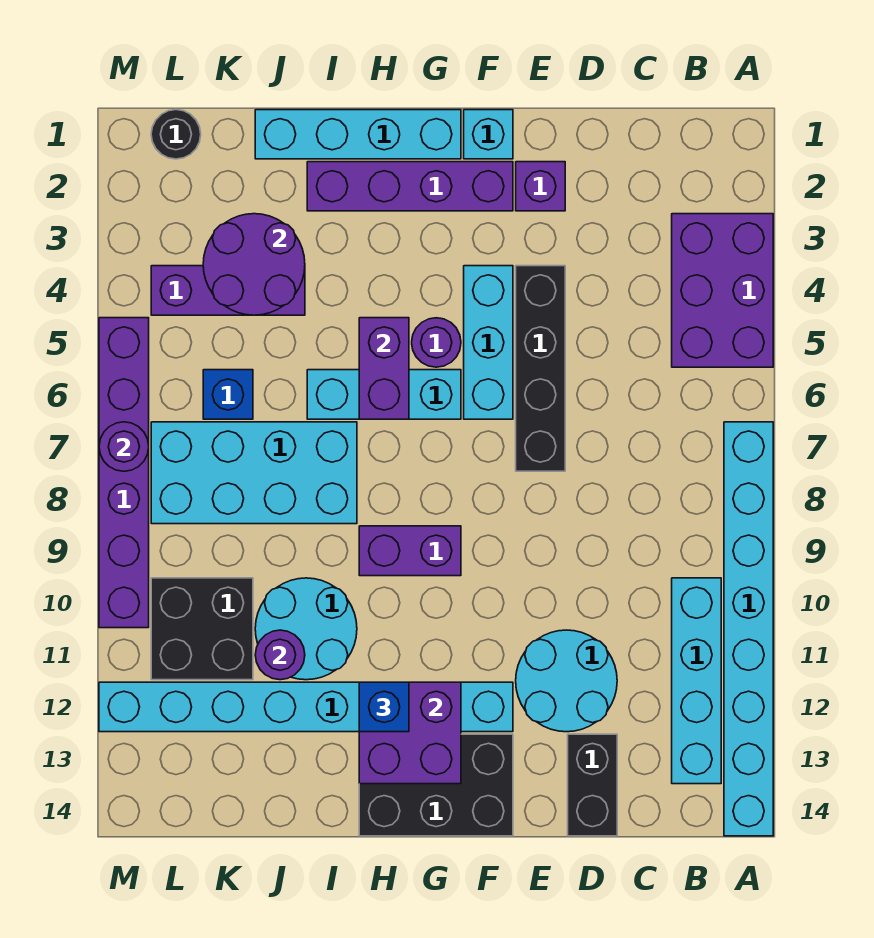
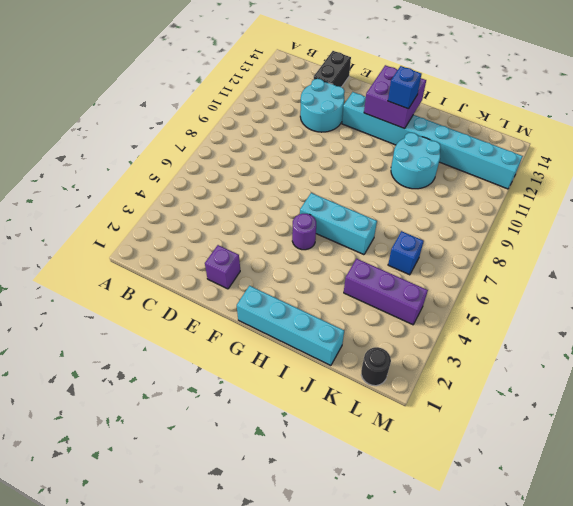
none -> purple brick A3:B5 level 1
none -> cyan brick A7:A14 level 1
none -> cyan brick B10:B13 level 1

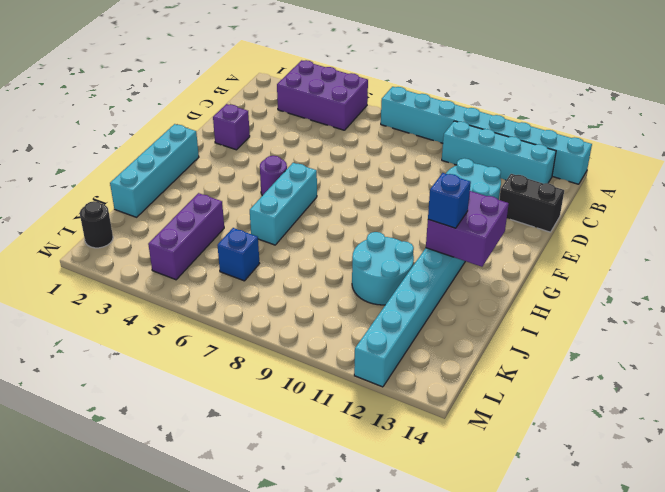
none -> black brick E4:E7 level 1
none -> cyan brick F1 level 1
none -> purple brick F2:I2 level 1

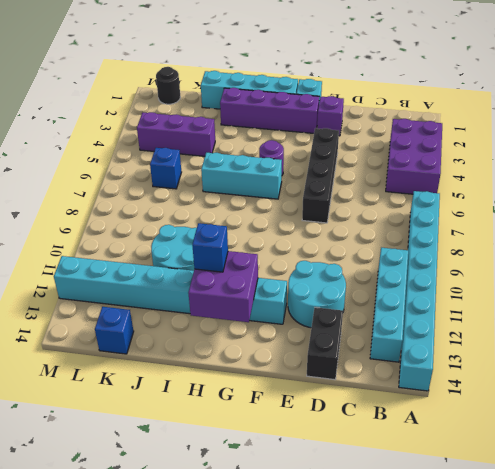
blue brick K14 level 1 -> none
none -> cyan brick F4:F6 level 1
none -> black brick F13:H14 level 1
none -> purple brick G9:H9 level 1

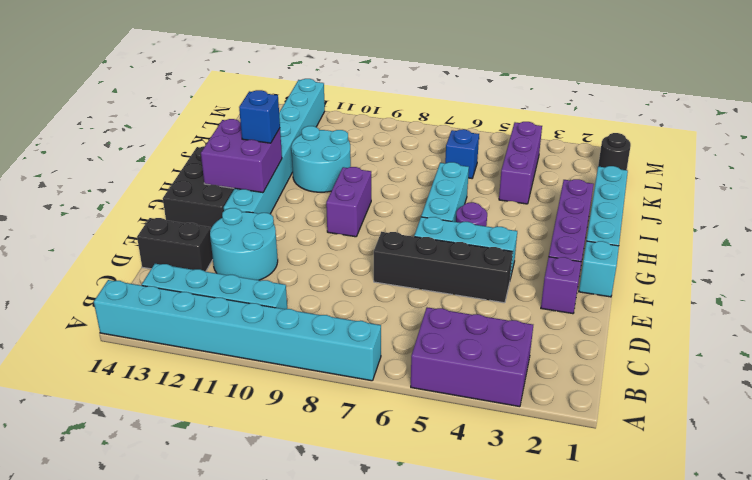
none -> cyan brick I7:L8 level 1
none -> black brick K10:L11 level 1
none -> purple brick M5:M10 level 1

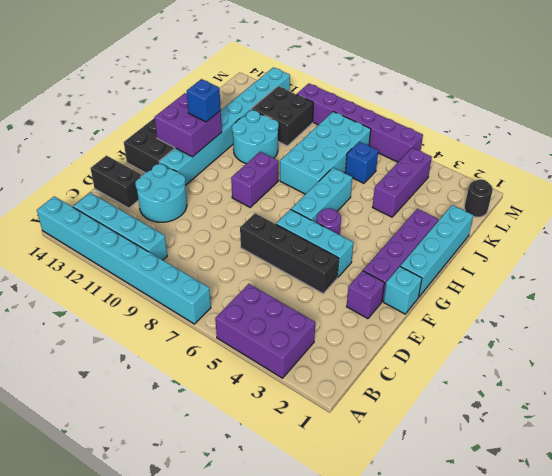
none -> purple brick H5:H6 level 2
none -> purple round brick J3:K4 level 2
none -> purple round brick J11 level 2

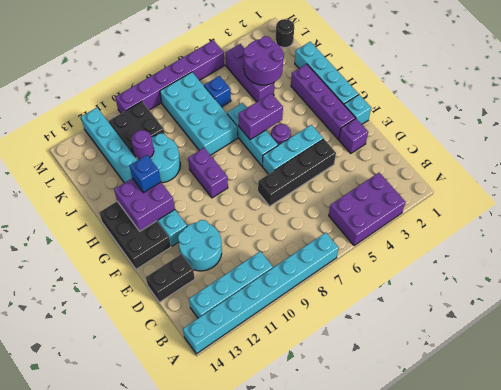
none -> purple round brick M7 level 2

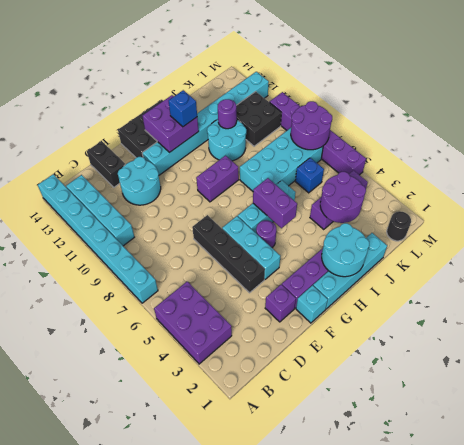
cyan round brick H1:I2 level 2 -> none
purple round brick L7:M8 level 2 -> purple round brick M7 level 2

